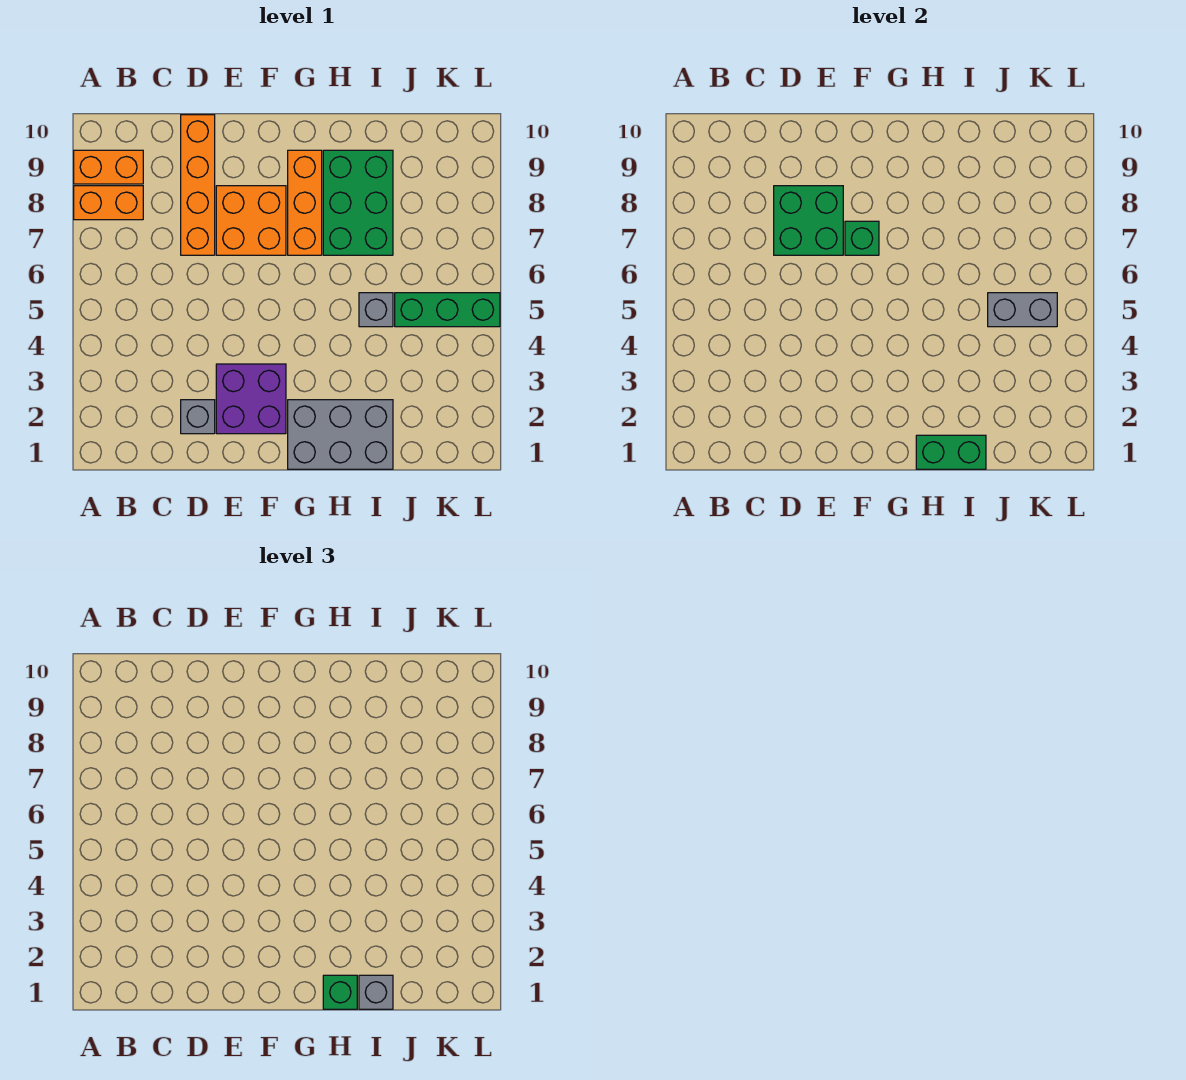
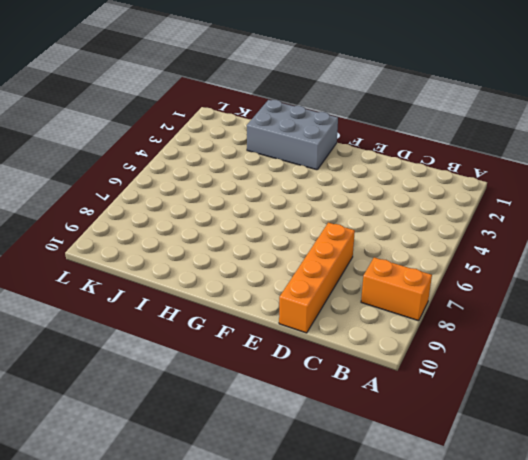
none -> orange brick A9:B9 level 1
none -> grey brick D2 level 1
none -> purple brick E2:F3 level 1

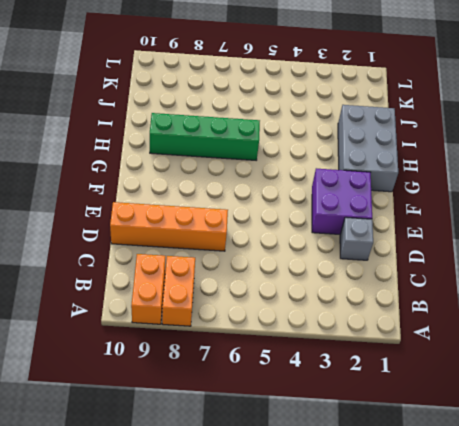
green brick H6:H9 level 1 -> green brick H7:I9 level 1
none -> orange brick E7:F8 level 1
none -> orange brick G7:G9 level 1
none -> grey brick I5 level 1

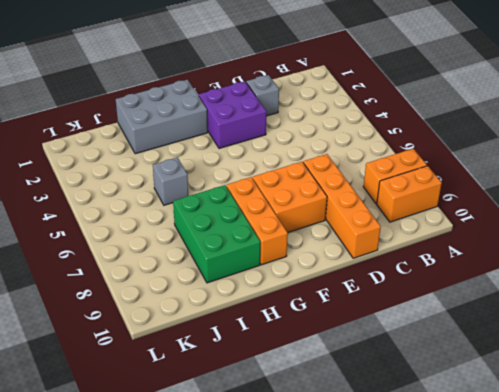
none -> green brick J5:L5 level 1
none -> green brick D7:E8 level 2
none -> green brick F7 level 2

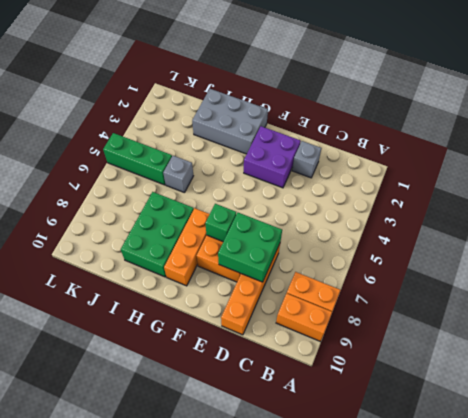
none -> green brick H1:I1 level 2
none -> grey brick J5:K5 level 2
none -> green brick H1 level 3

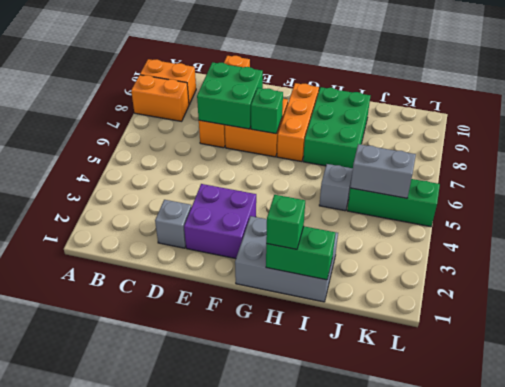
none -> grey brick I1 level 3

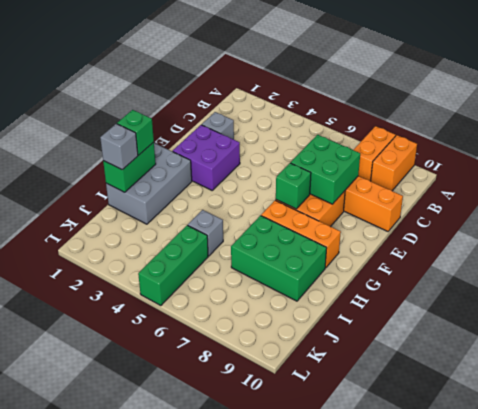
none -> grey brick J5:K5 level 2

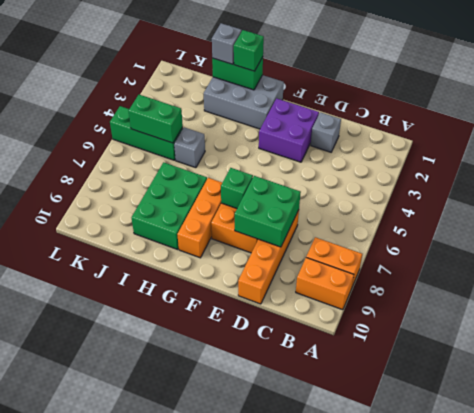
green brick J5:K5 level 2 -> grey brick J5:K5 level 2

